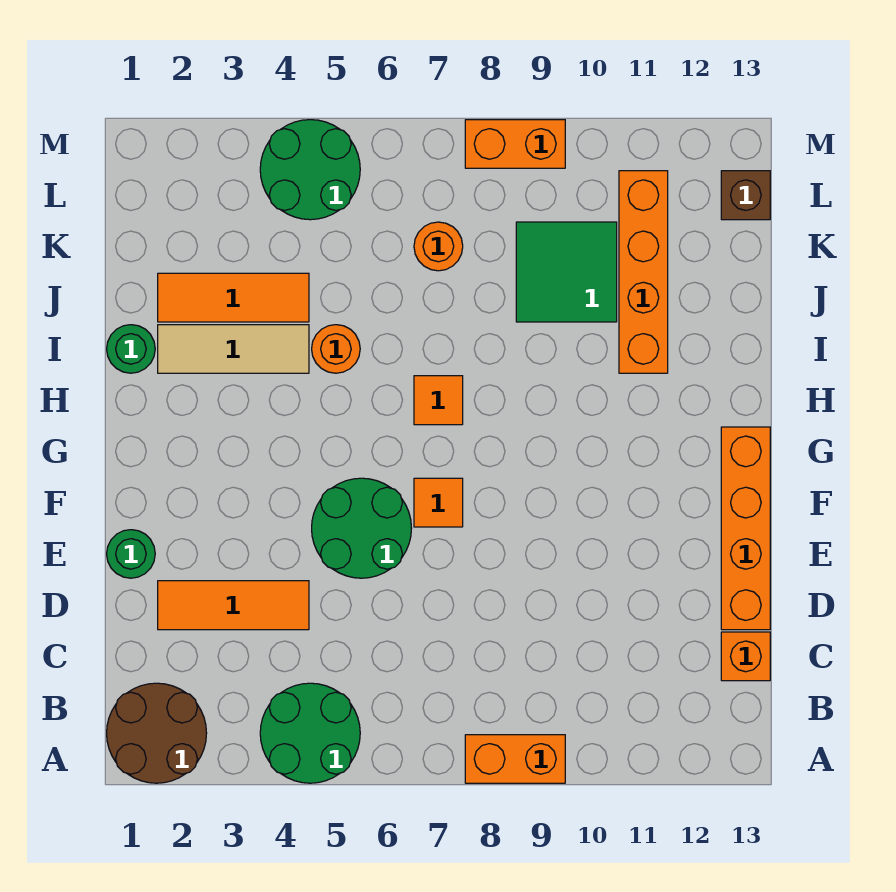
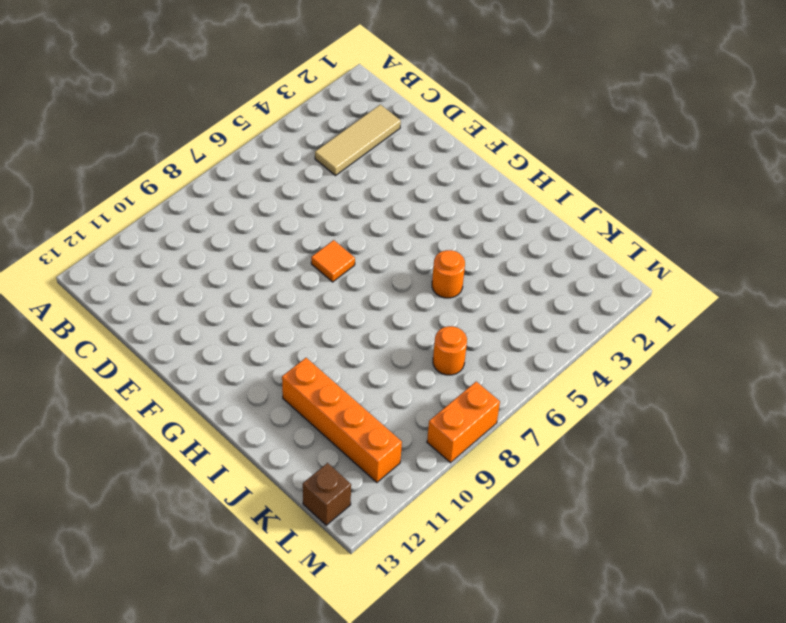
tan tile C2:C4 level 1 -> tan tile I2:I4 level 1
none -> brown round brick A1:B2 level 1
none -> green round brick A4:B5 level 1
none -> orange brick A8:A9 level 1

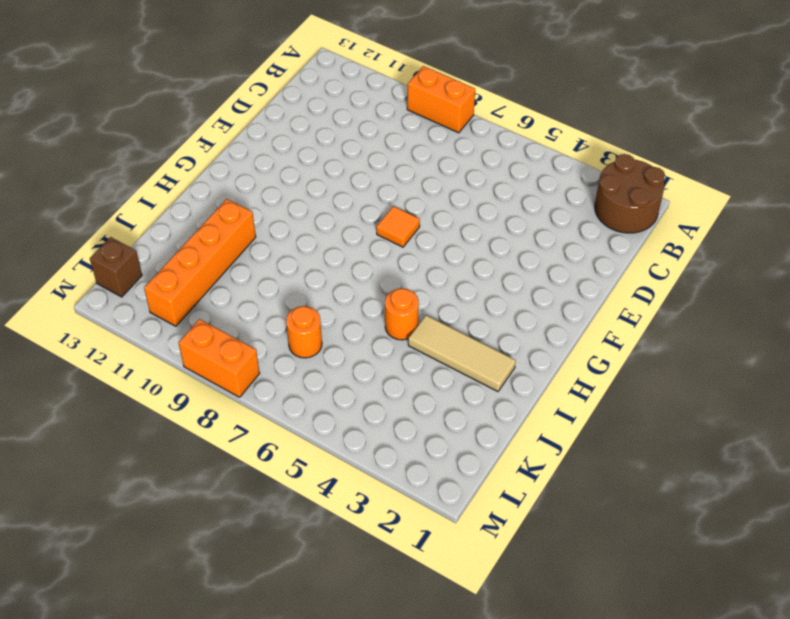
none -> green round brick A4:B5 level 1
none -> orange brick C13 level 1
none -> orange tile D2:D4 level 1

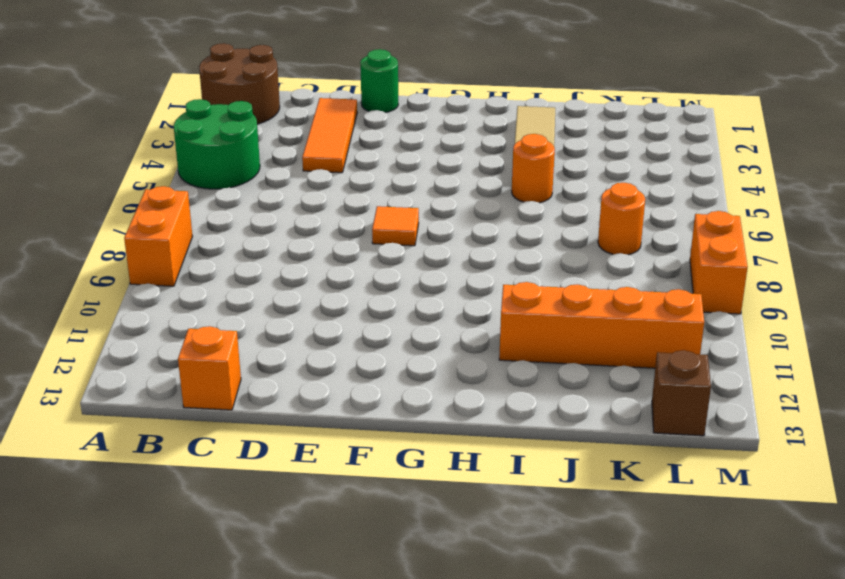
none -> orange brick D13:G13 level 1
none -> green round brick E5:F6 level 1
none -> orange tile H7 level 1

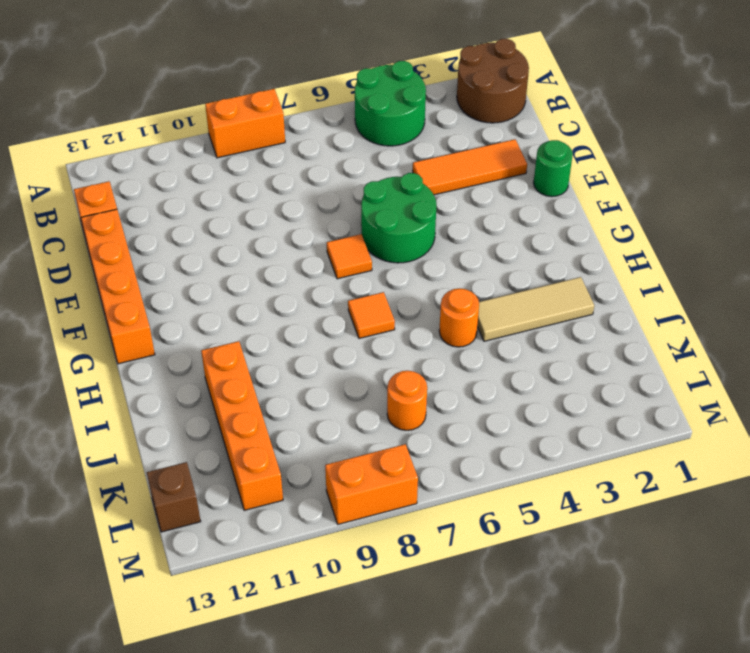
none -> green round brick I1 level 1
none -> orange tile J2:J4 level 1
none -> green tile J9:K10 level 1

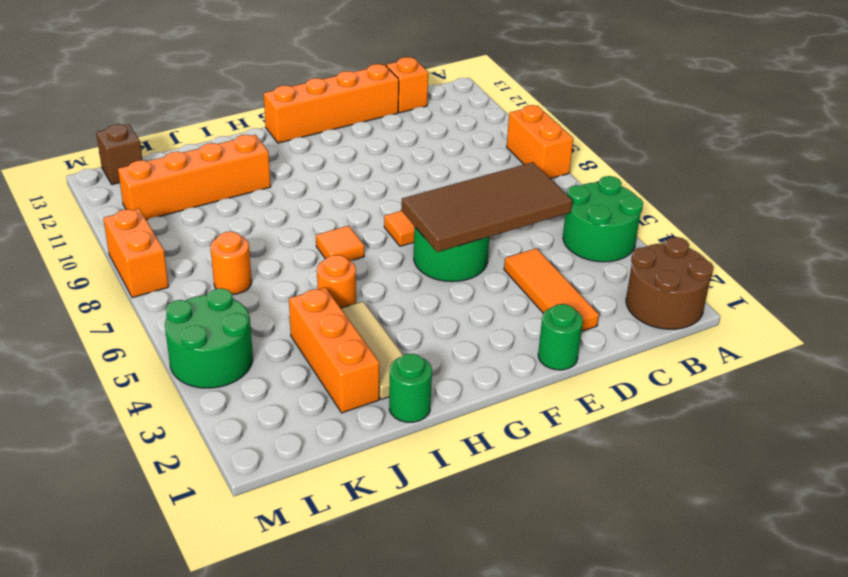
brown tile C5:F6 level 2 -> none
orange brick J2:J4 level 1 -> orange tile J2:J4 level 1
none -> green tile J9:K10 level 1

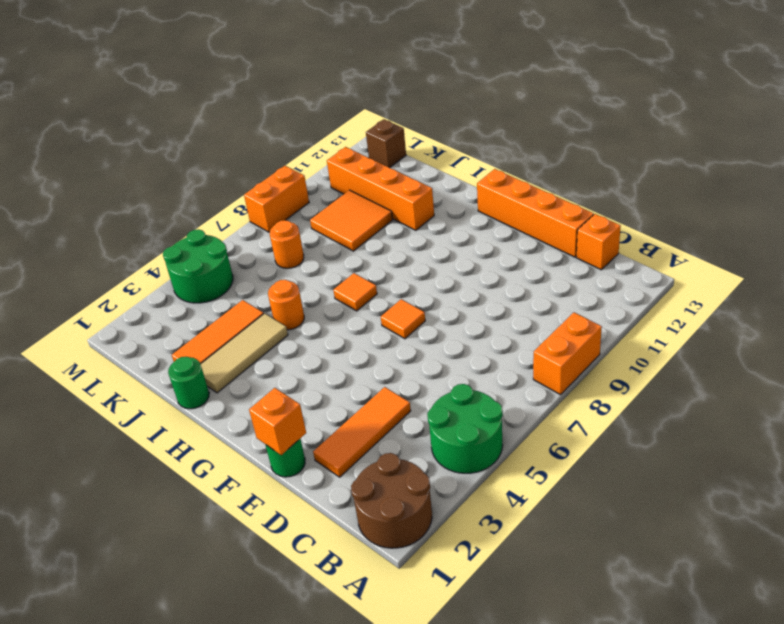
orange brick E1 level 2 -> none
orange tile J9:K10 level 1 -> green tile J9:K10 level 1
none -> green round brick E5:F6 level 1

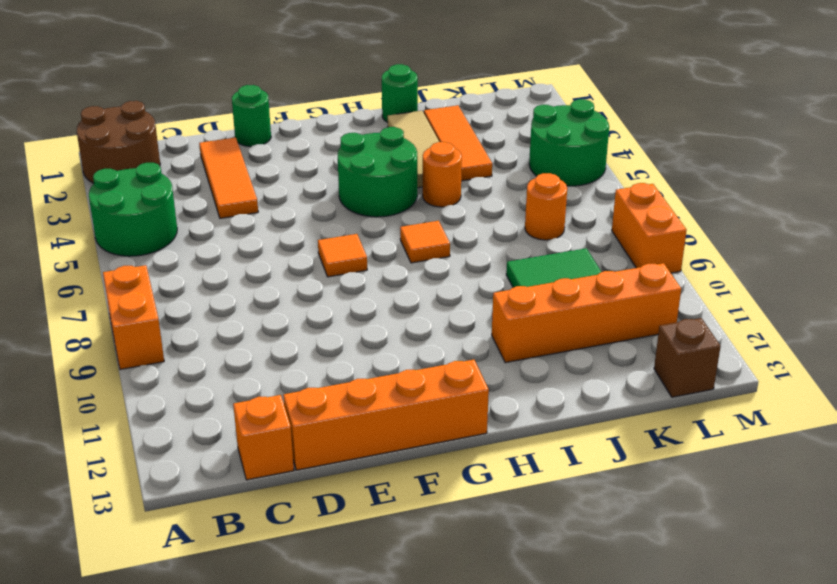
green round brick G4:H5 level 1 -> green round brick E5:F6 level 1

